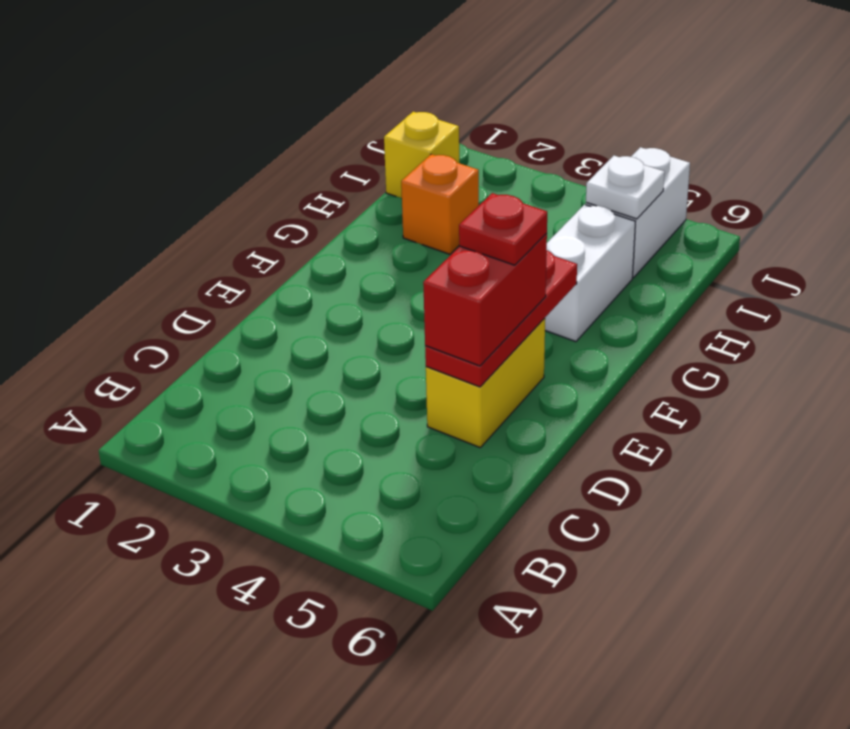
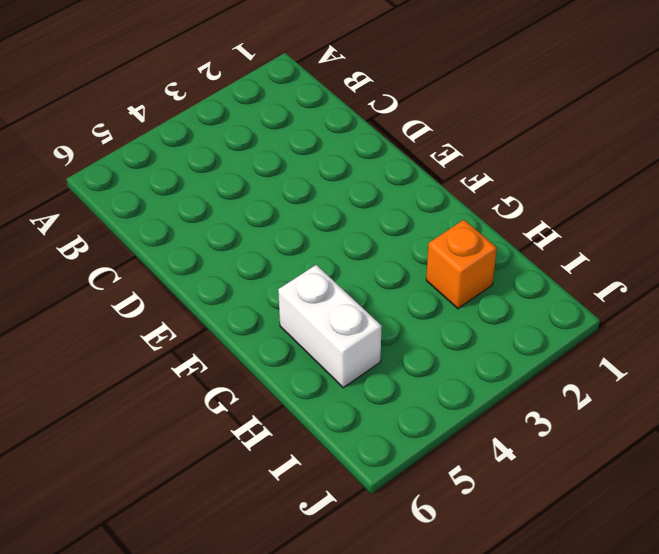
none -> yellow brick D5:E5 level 1
none -> yellow brick I1 level 1

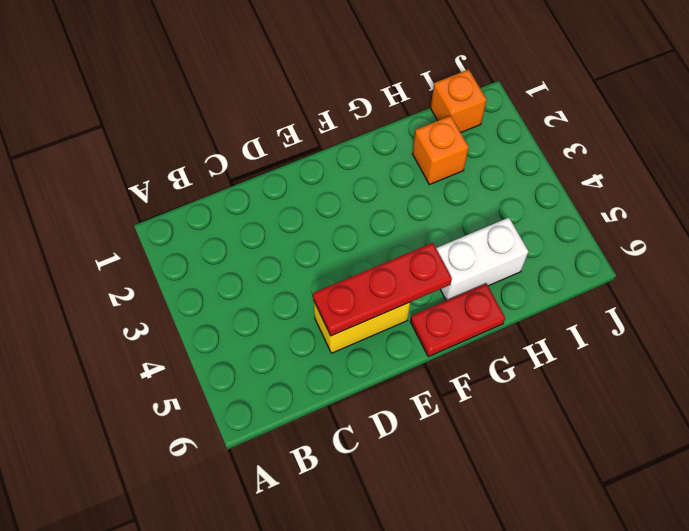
red plate F6:G6 level 1 -> none
orange brick I1 level 1 -> yellow brick I1 level 1
none -> white brick I5:J5 level 1
none -> white plate I5 level 2

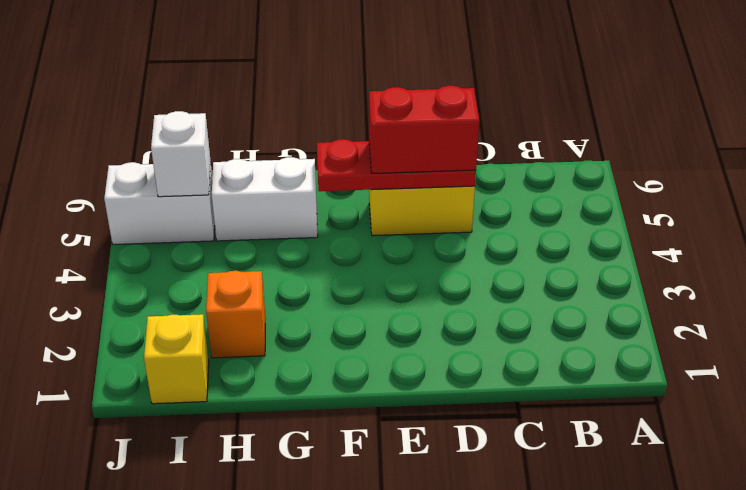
white brick I5 level 2 -> white plate I5 level 2
none -> red plate E5 level 4

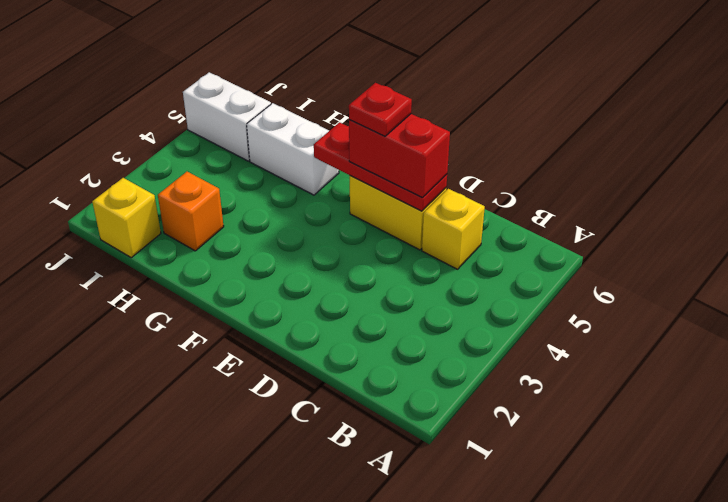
yellow brick C5 level 1 -> none
none -> white plate I5 level 2

